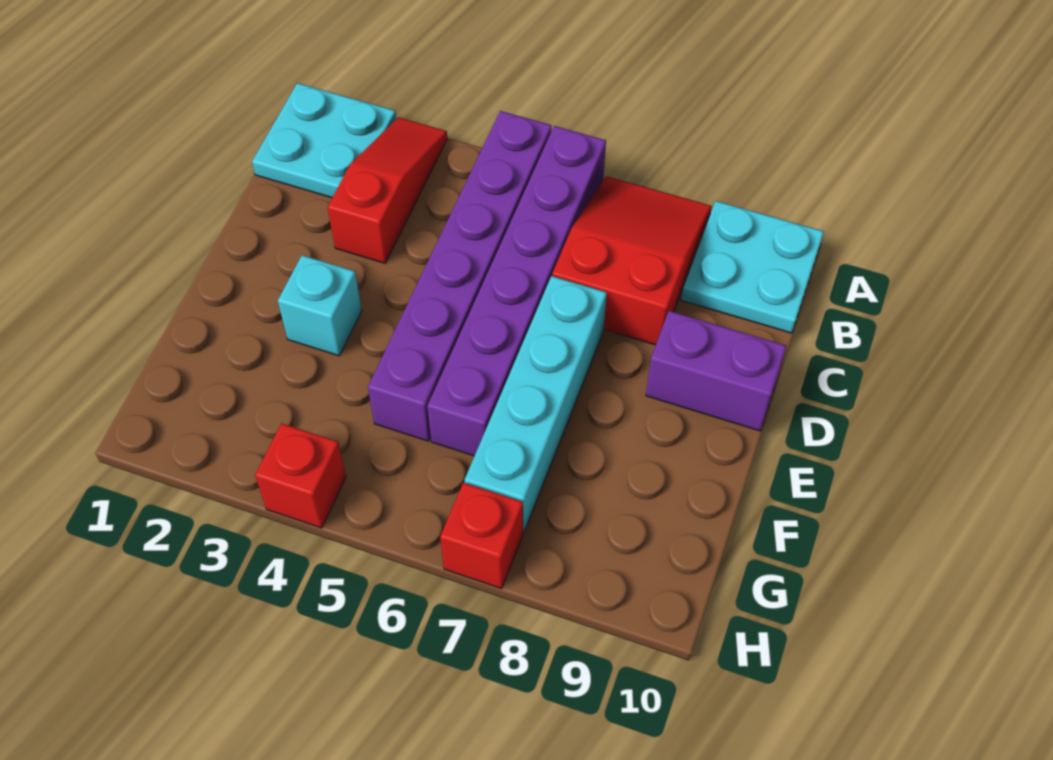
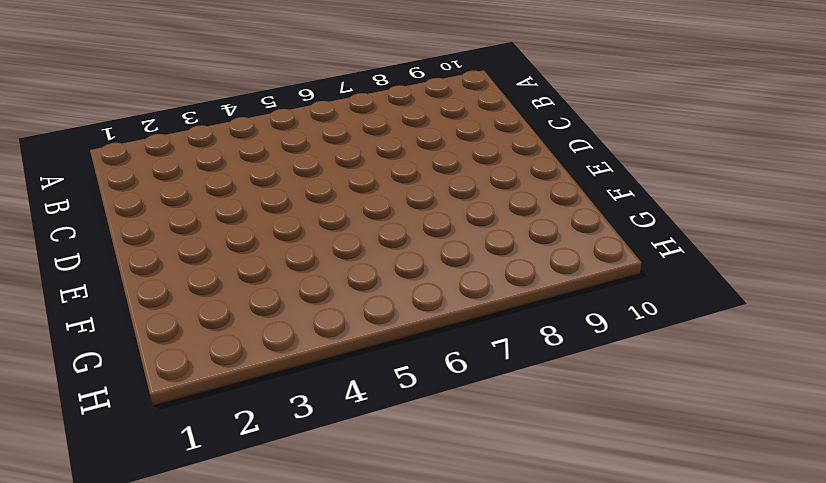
none -> cyan plate A1:B2 level 1
none -> red slope A3:C3 level 1 top C

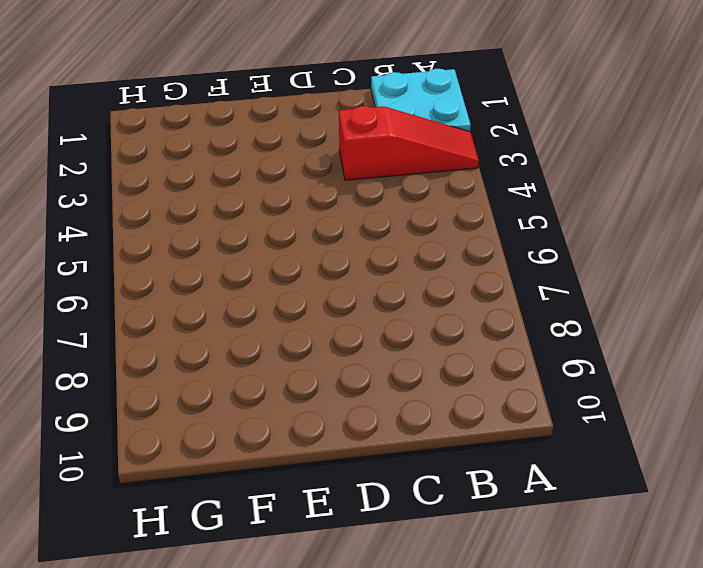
none -> purple brick A5:F5 level 1
none -> purple brick A6:F6 level 1

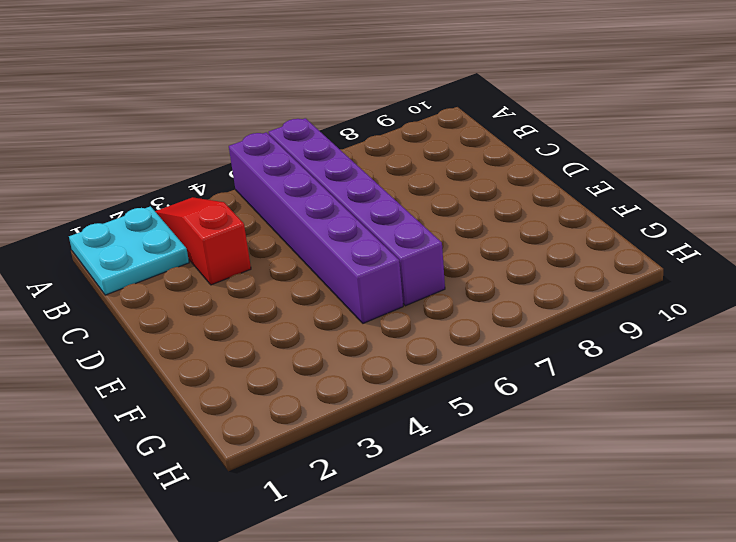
none -> red slope A7:C8 level 1 top C
none -> cyan plate A9:B10 level 1

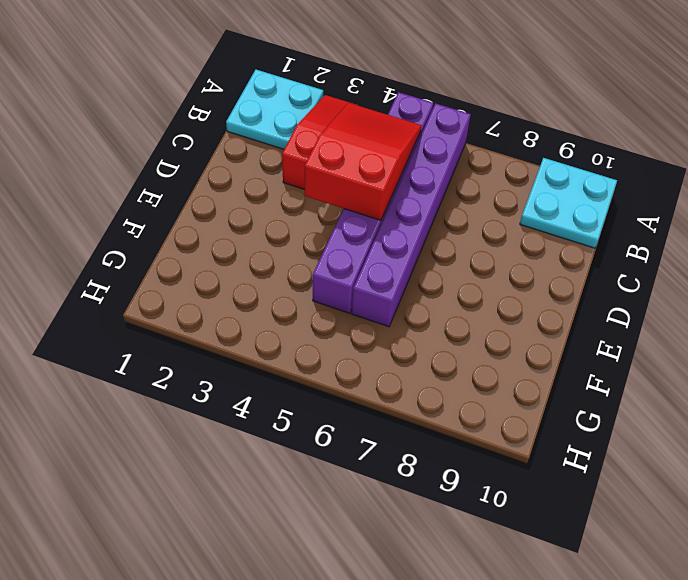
red slope B4:D5 level 2 top D -> red slope A7:C8 level 1 top C
none -> cyan brick D7:G7 level 1
none -> purple brick D9:D10 level 1

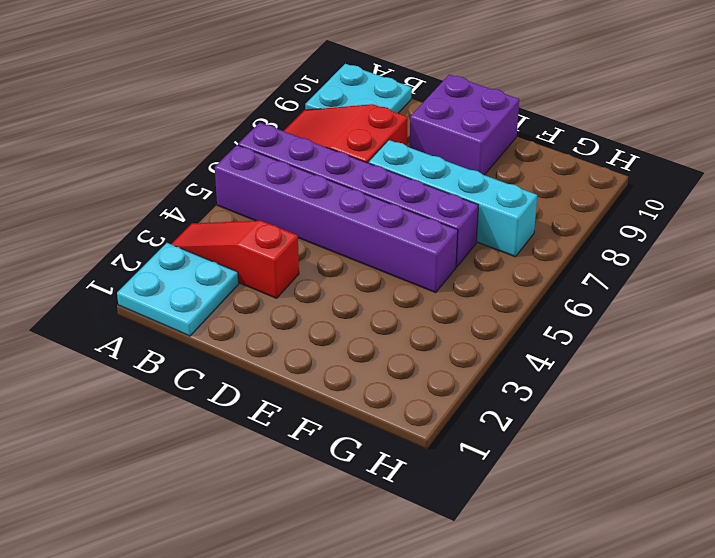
purple brick D9:E10 level 1 -> purple brick D9:D10 level 1
none -> cyan brick E3 level 1
none -> red brick H4 level 1

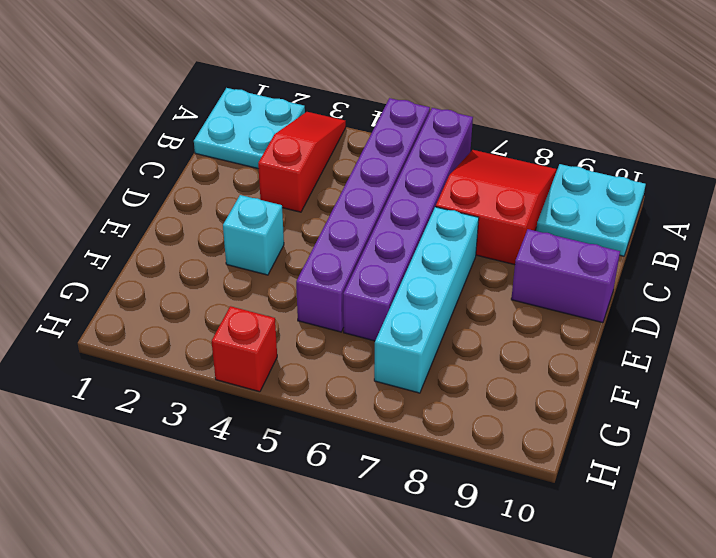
none -> red brick H7 level 1

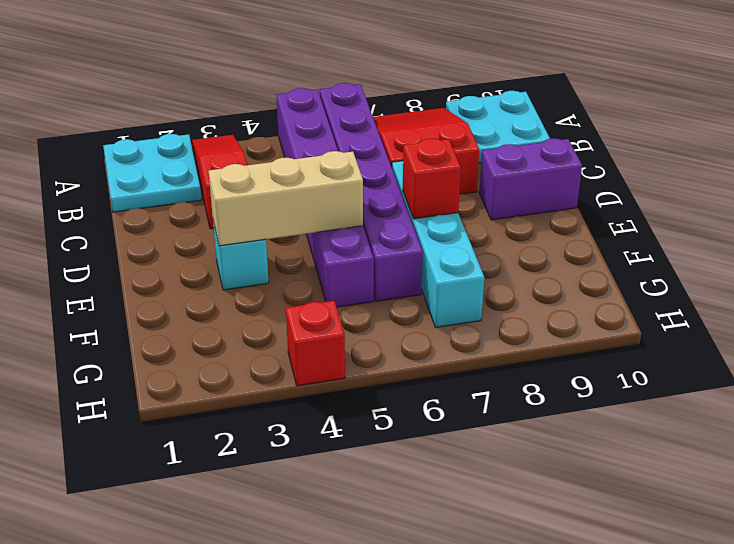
tan brick E3:E5 level 2 -> none
red brick E7 level 2 -> red brick H7 level 1

